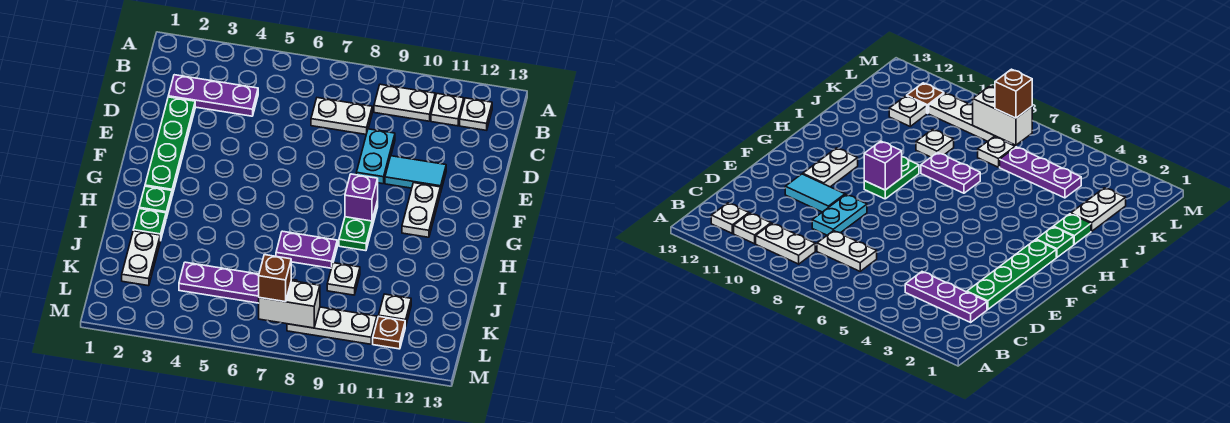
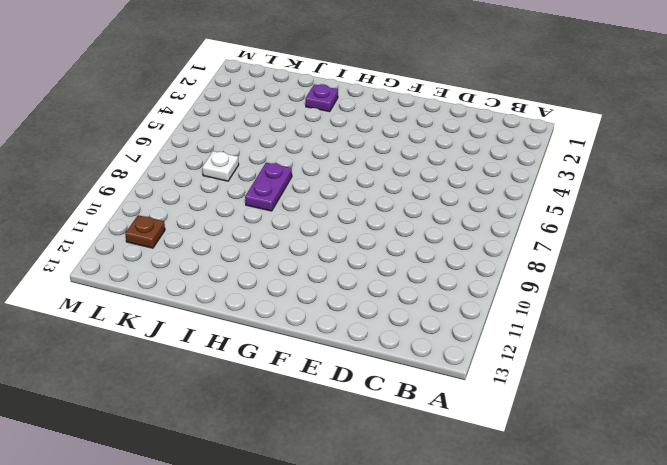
purple plate I2 level 1 -> green plate I2 level 1
none -> white plate B9:B10 level 1
none -> white plate B11 level 1
none -> white plate B12 level 1

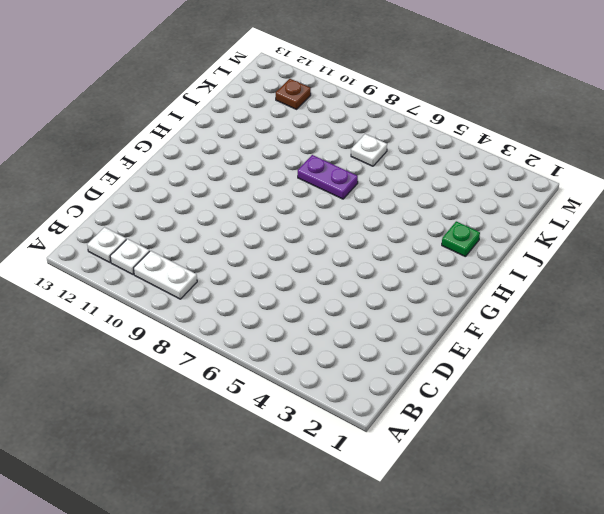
none -> purple plate C2:C4 level 1
none -> white plate C7:C8 level 1
none -> green plate D2:G2 level 1

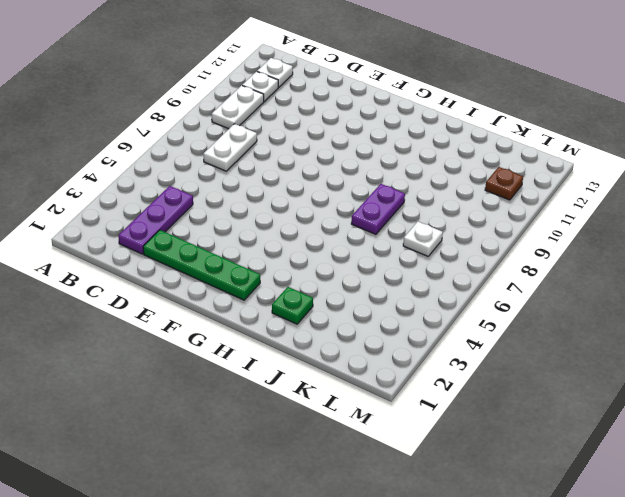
none -> cyan plate D9:E9 level 1
none -> cyan tile E10:E11 level 1
none -> white plate F11:G11 level 1

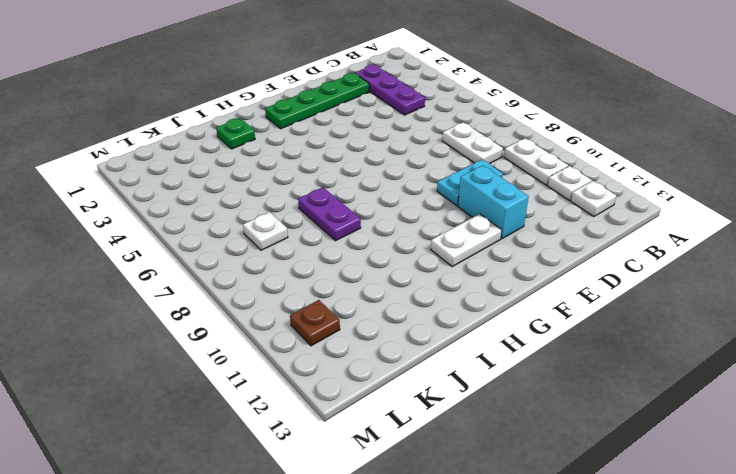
cyan brick E10:E11 level 1 -> cyan tile E10:E11 level 1
none -> green plate G9:H9 level 1
none -> green plate H2 level 1
none -> white plate J2:K2 level 1

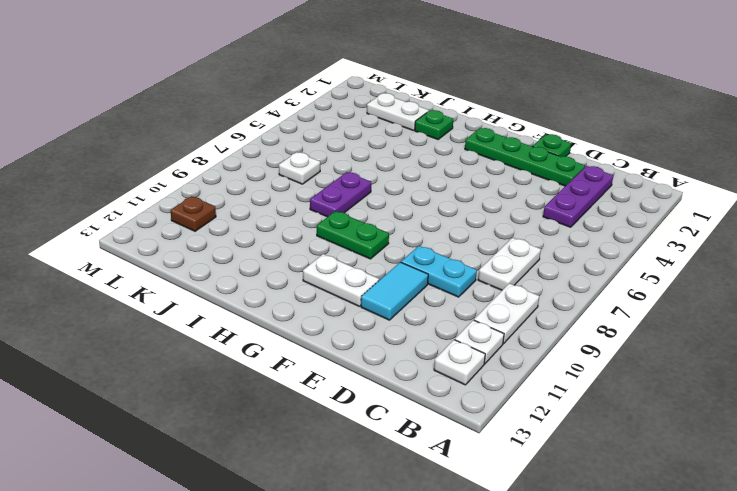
green plate E1 level 1 -> green plate H2 level 1
none -> white plate J9 level 1
none -> purple plate K4:K6 level 1
none -> white plate K11 level 1

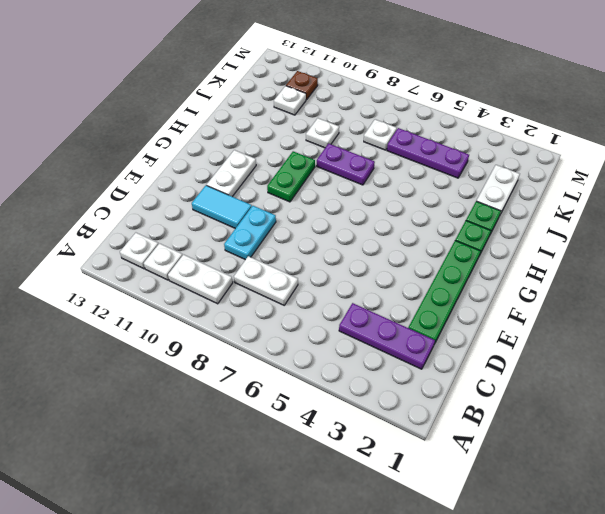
none -> white plate L8:L10 level 1
none -> purple brick G9 level 2
none -> white brick L7:L8 level 2

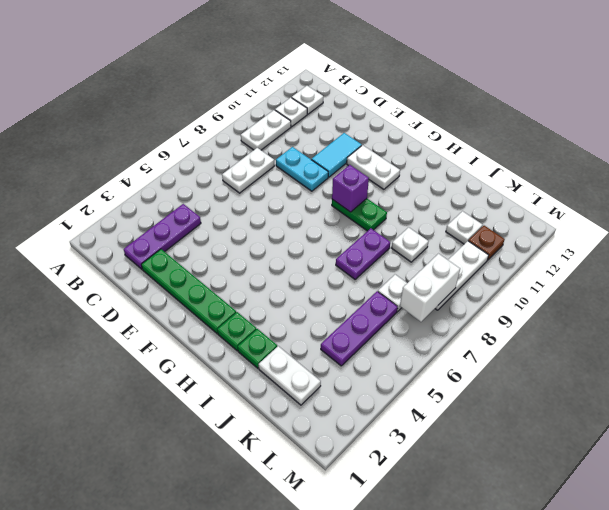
none -> brown brick L7 level 3

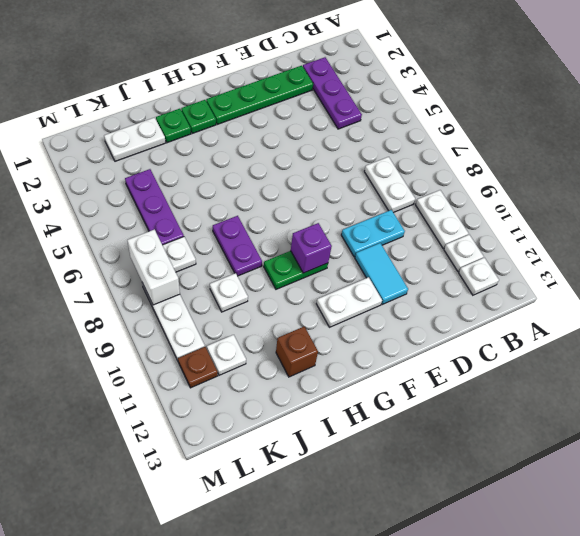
brown brick I12 level 1 -> brown brick L7 level 3

